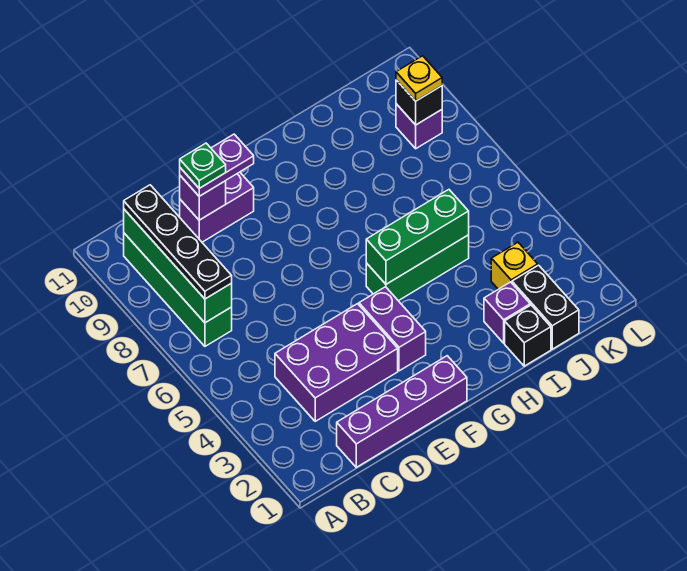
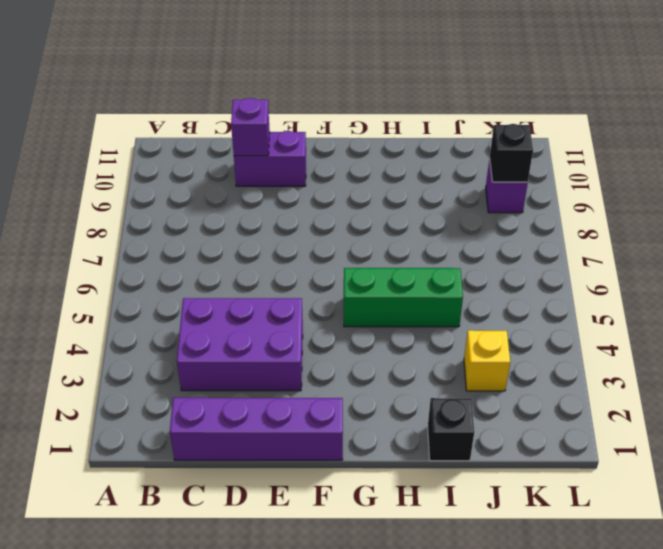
none -> green brick B7:B10 level 1
none -> purple brick F3:F4 level 1
none -> purple brick I2 level 1

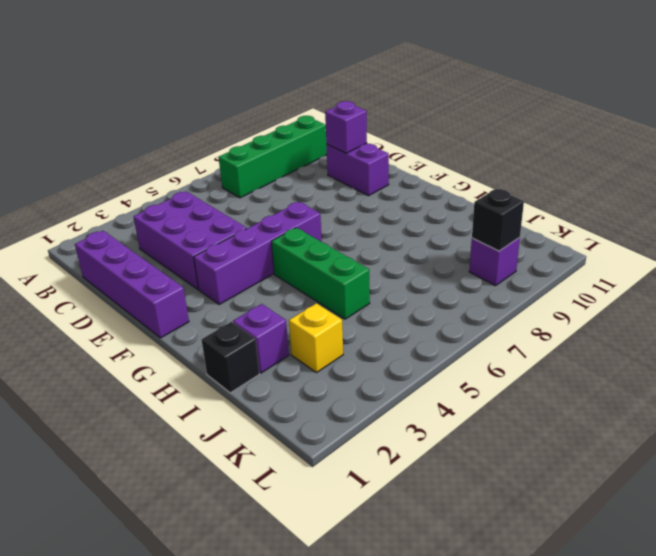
purple brick F3:F6 level 1 -> purple brick F3:F4 level 1
none -> black brick J1:J2 level 1
none -> green brick B7:B10 level 2
none -> green brick G5:I5 level 2

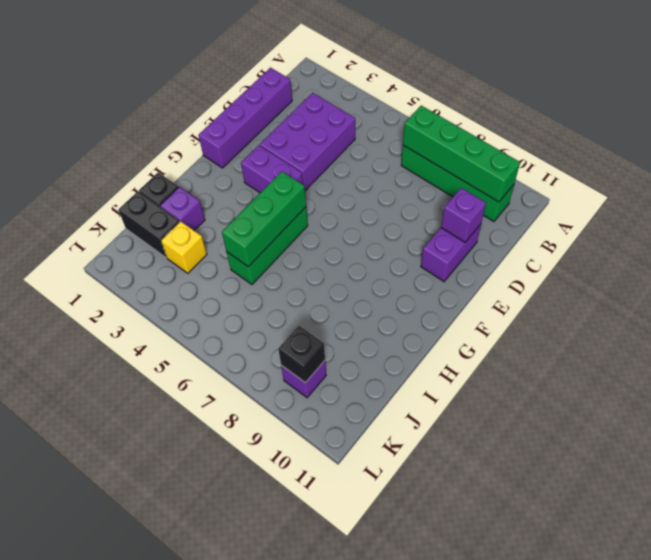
none -> black plate B7:B10 level 3
none -> purple plate D10:E10 level 3
none -> yellow plate K9 level 3

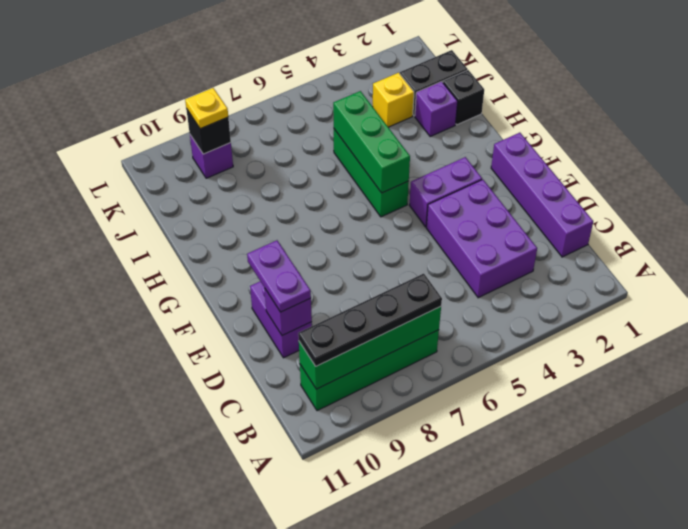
none -> green plate D10 level 4

